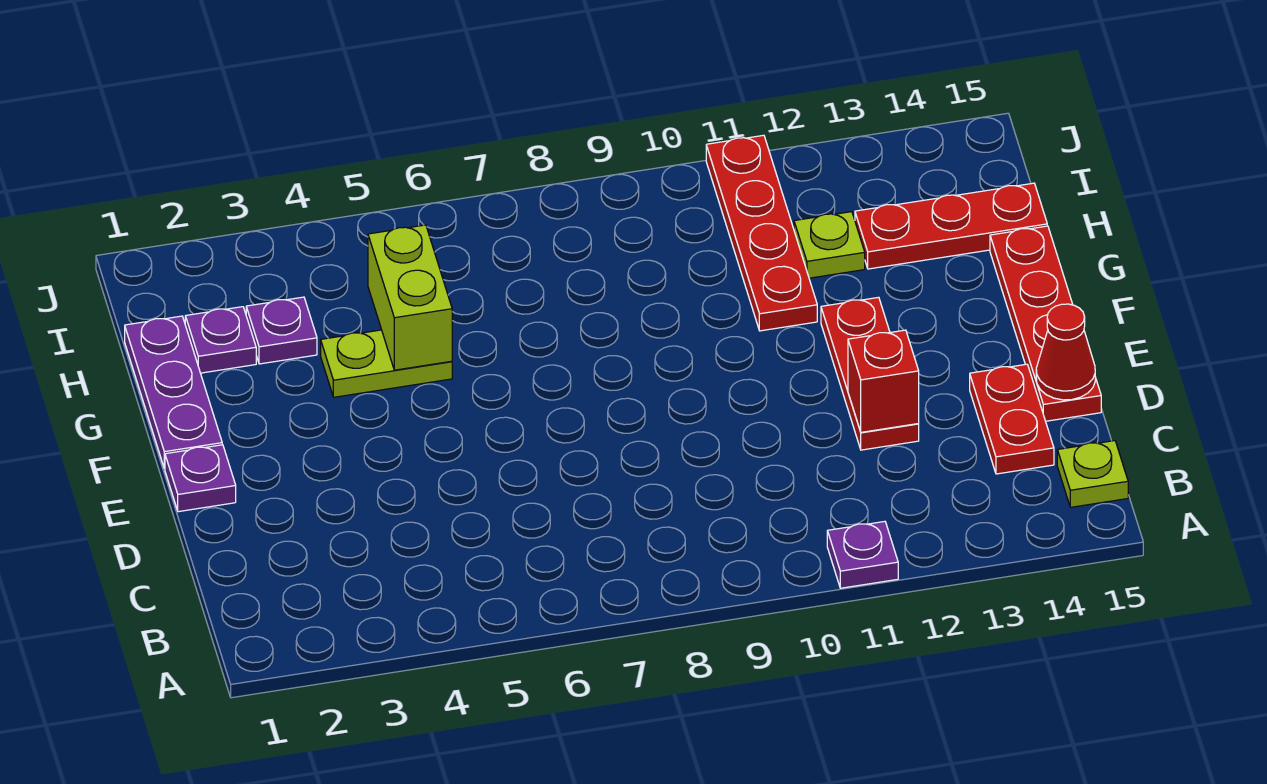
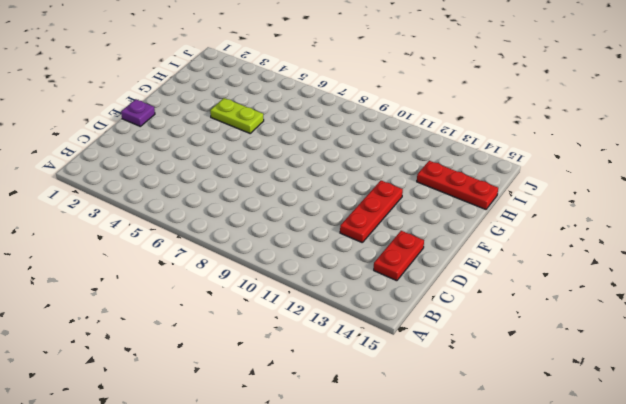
none -> purple plate A11 level 1
none -> lime plate B15 level 1
none -> red plate D15:G15 level 1

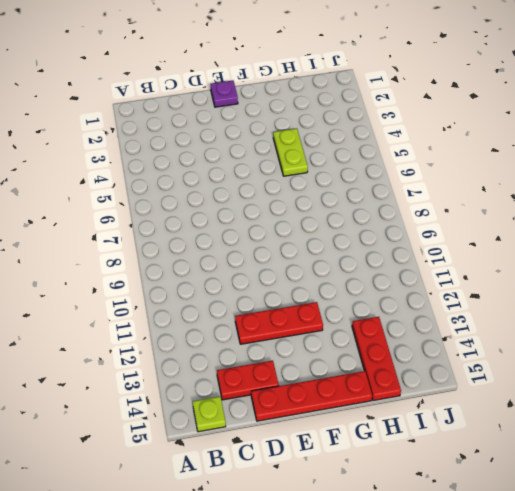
none -> purple plate A11 level 1
none -> purple plate F1:H1 level 1
none -> red plate G11:J11 level 1

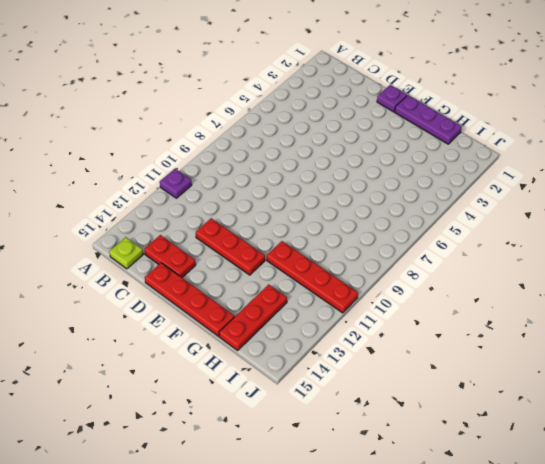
none -> lime plate G4:G5 level 1
none -> purple plate H2 level 1
none -> purple plate H3 level 1

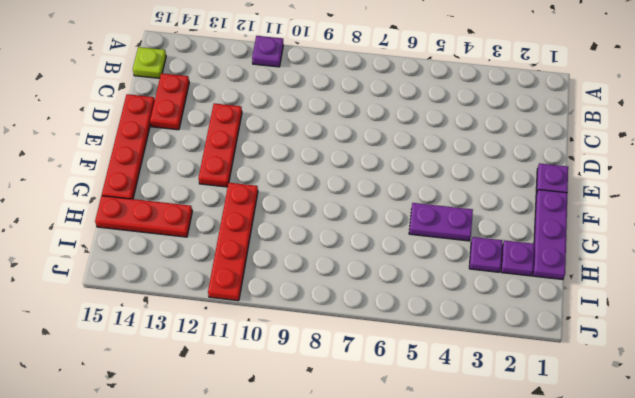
purple plate G4:G5 level 1 -> lime plate G4:G5 level 1
none -> lime plate H12 level 1
none -> red brick D12 level 2
none -> red cone D15 level 2

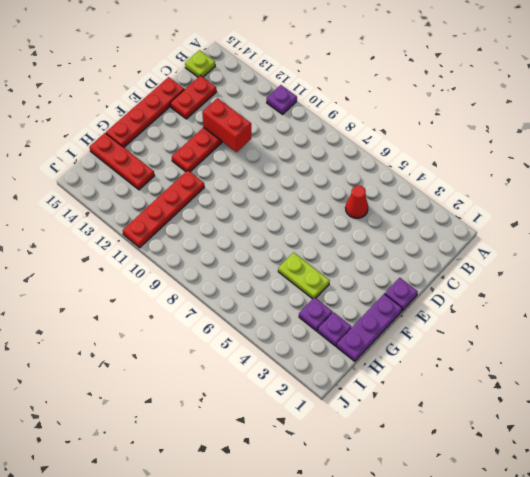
red cone C5 level 1 -> red cone D15 level 2
red brick D11:D12 level 2 -> red brick D12 level 2
none -> lime plate H12 level 1
none -> lime brick G5:H5 level 2

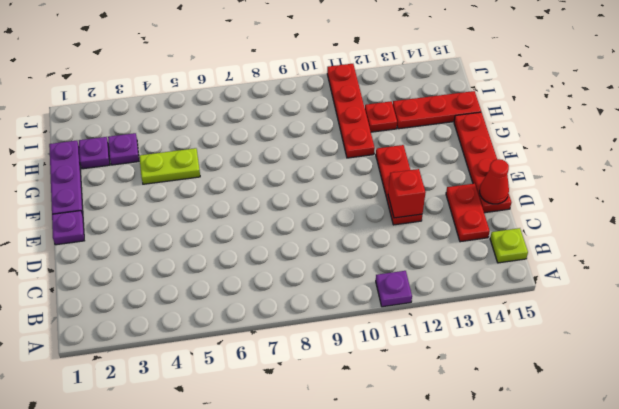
red plate H12 level 1 -> lime plate H12 level 1
none -> lime brick G5:H5 level 2

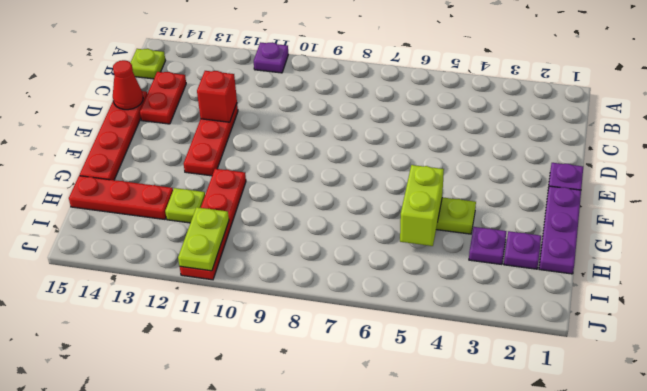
lime plate I11:J11 level 2 -> none

